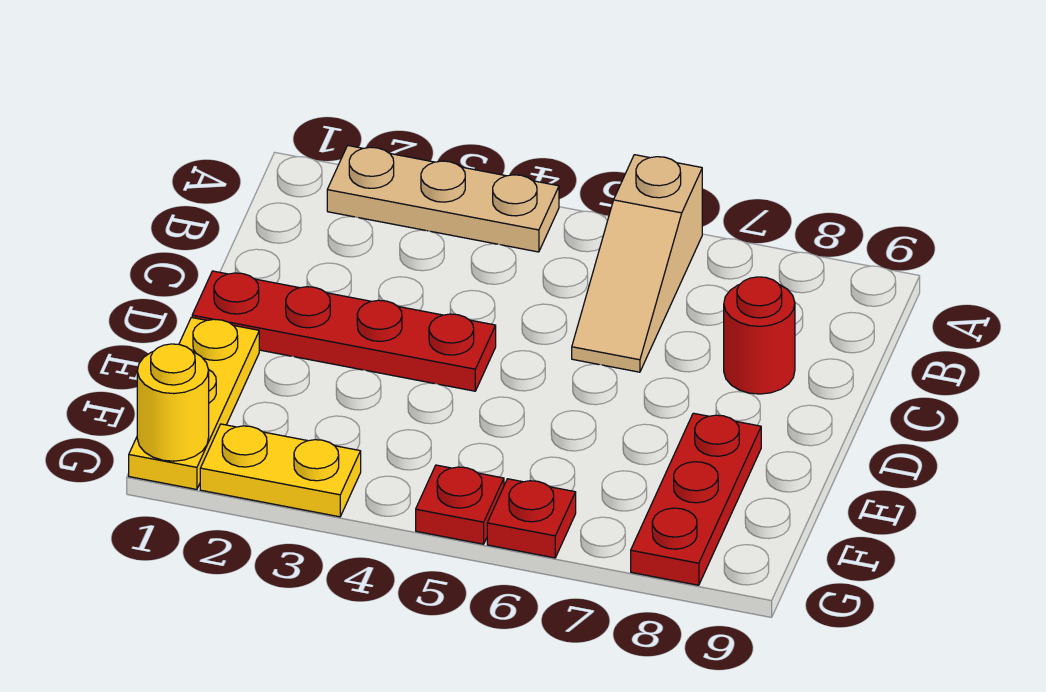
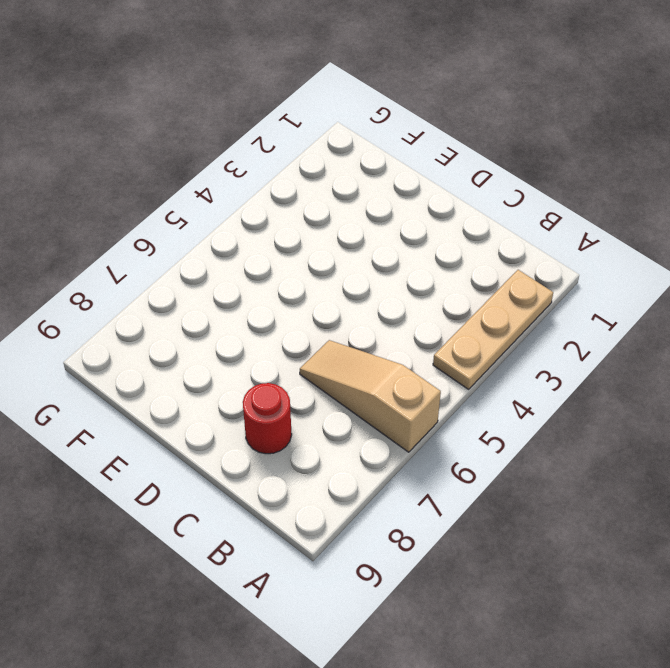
none -> red plate D1:D4 level 1
none -> yellow plate E1:G1 level 1

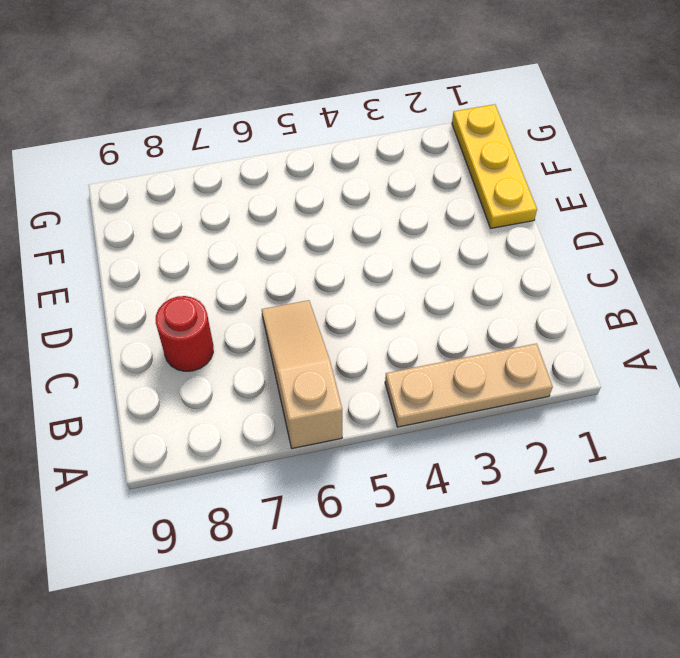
none -> red plate D1:D4 level 1
none -> red plate E8:G8 level 1

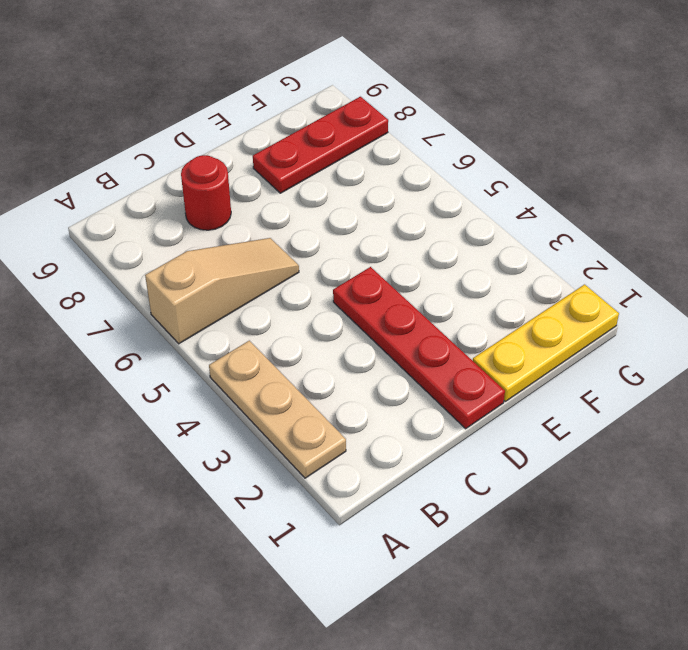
none -> yellow plate G2:G3 level 1
none -> red plate G5 level 1

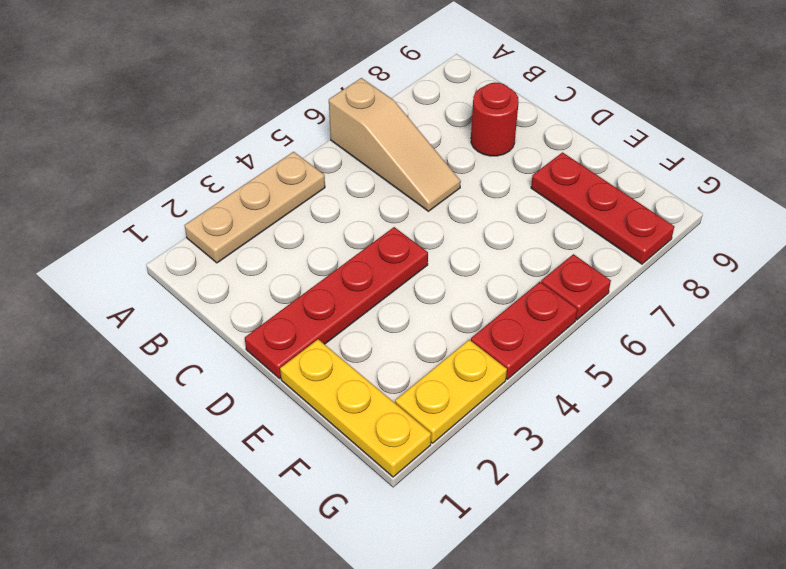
red plate G4:G5 level 1 -> red plate G5 level 1
none -> yellow round brick G1 level 2

